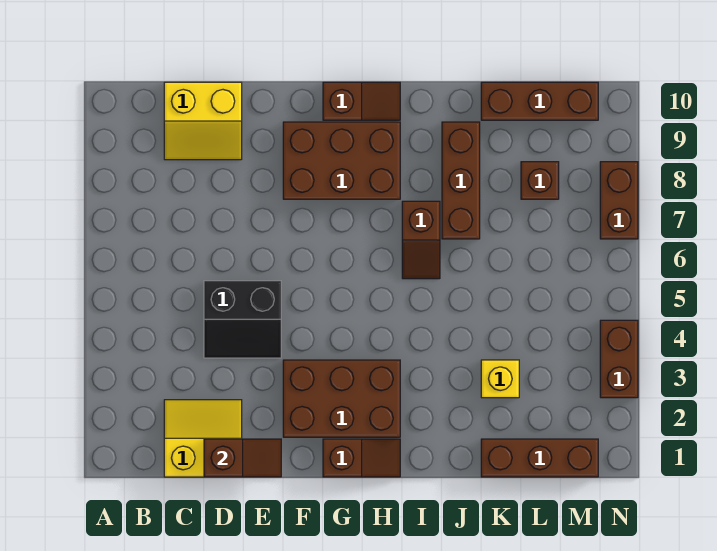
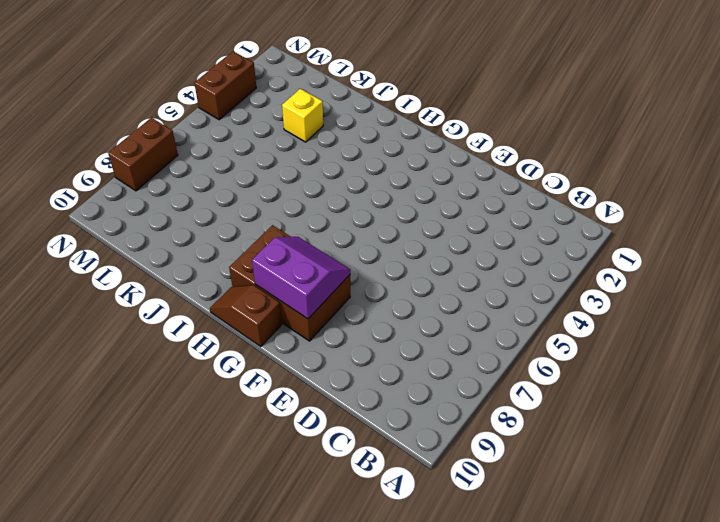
purple slope F8:G9 level 2 top 9 -> none
none -> yellow slope C1:D2 level 1 top 1
none -> yellow slope C9:D10 level 1 top 10
none -> black slope D4:E5 level 1 top 5

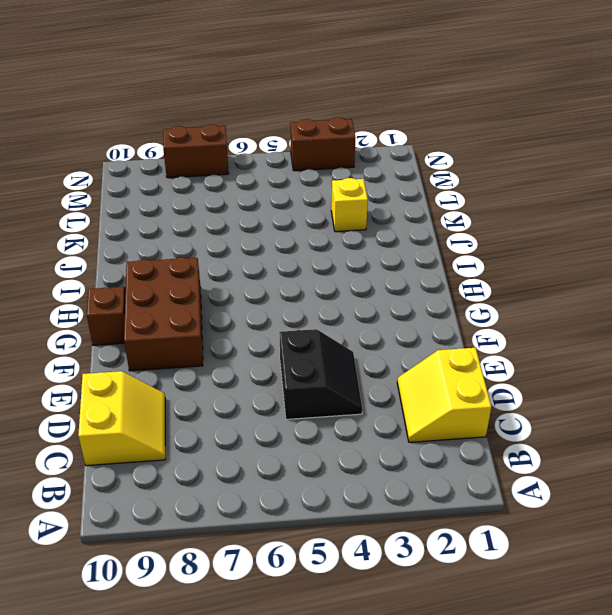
none -> brown brick F2:H3 level 1
none -> brown slope G1:H1 level 1 top G
none -> brown slope I6:I7 level 1 top 7

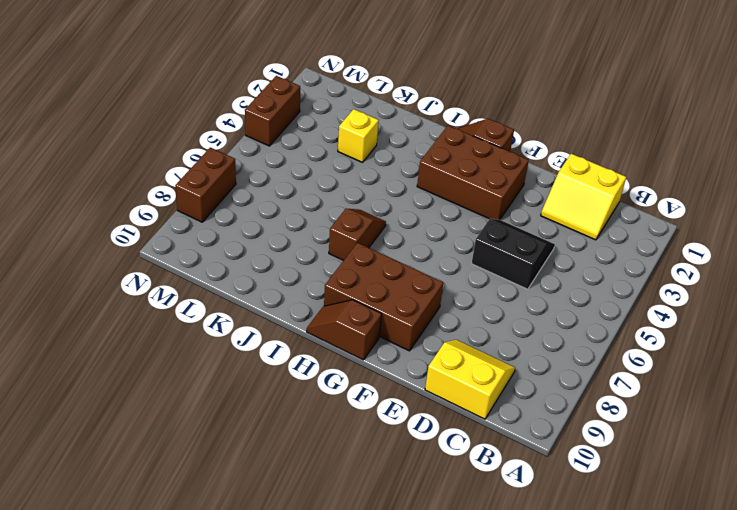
none -> brown brick J7:J9 level 1
none -> brown brick K1:M1 level 1
none -> brown brick K10:M10 level 1

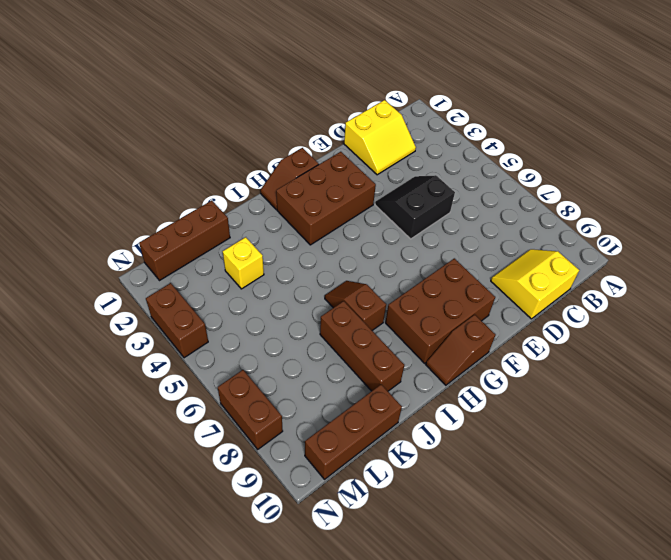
none -> brown brick L8 level 1
none -> brown slope D1:E1 level 2 top D

